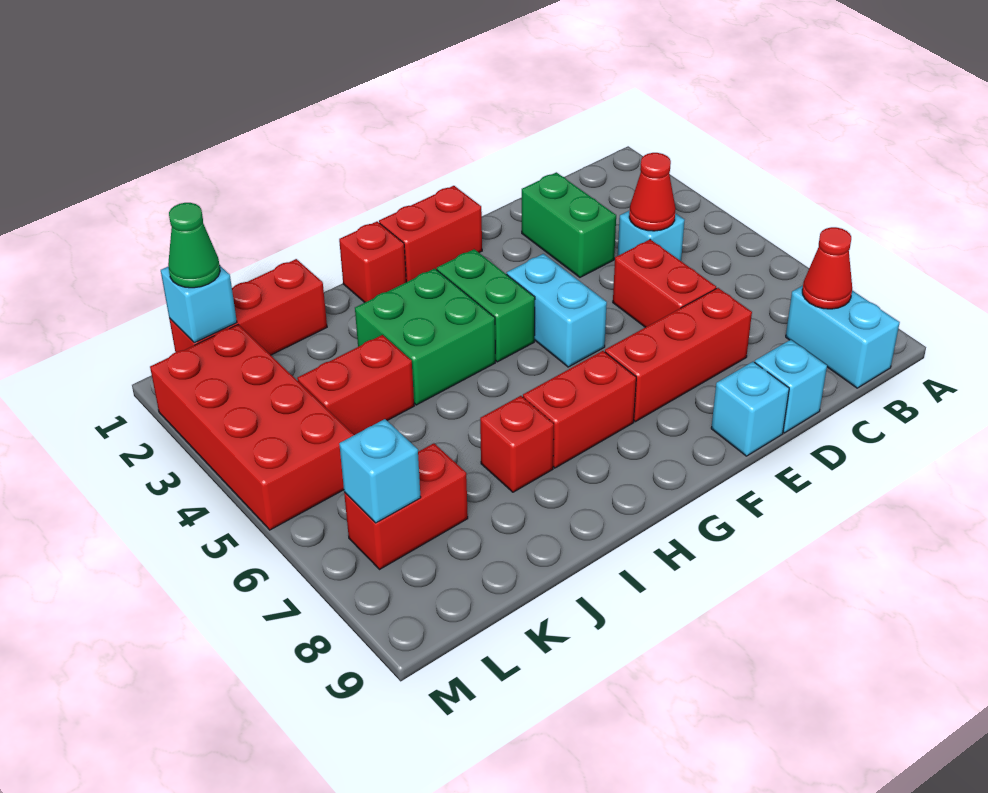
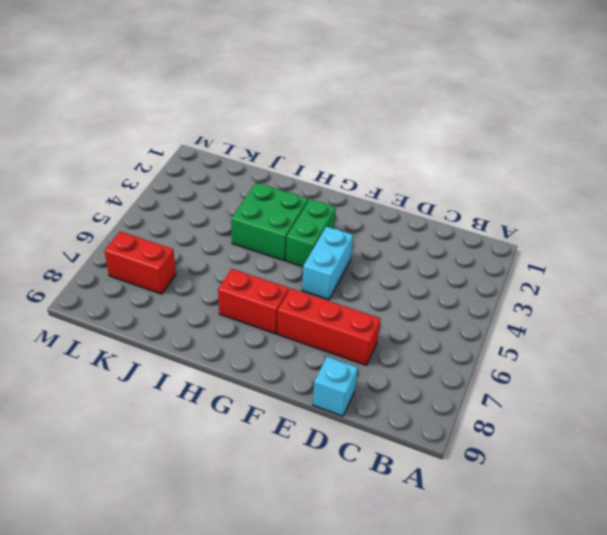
none -> cyan brick B8:B9 level 1
none -> cyan brick C4 level 1
none -> green brick D2:D3 level 1

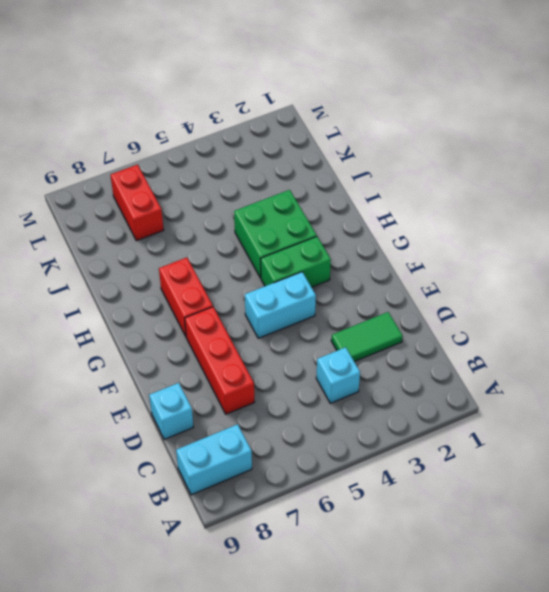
green tile D2:D3 level 1 -> green brick D2:D3 level 1
none -> red brick D5:D6 level 1
none -> cyan brick E9 level 1
none -> red brick F1:G1 level 1

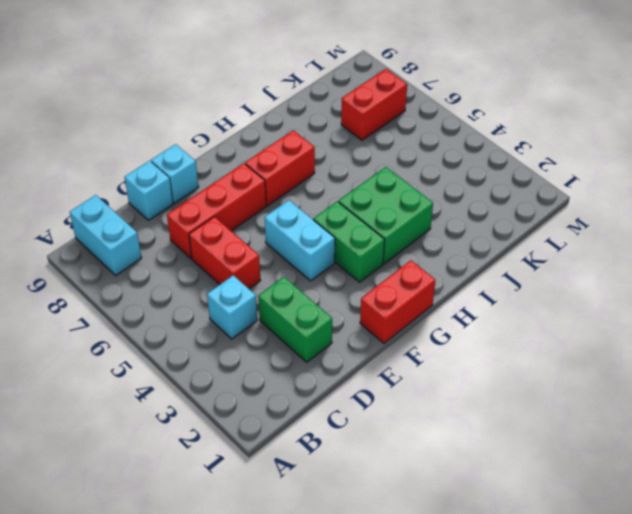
none -> red brick H1 level 1
none -> red brick I7 level 1
none -> red brick J1:L1 level 1

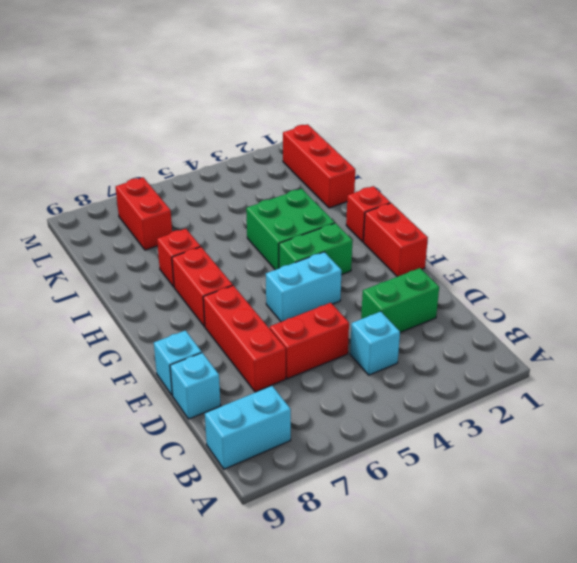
none -> red brick J4:K4 level 1
none -> red brick L2:M5 level 1
none -> red cone B8 level 2

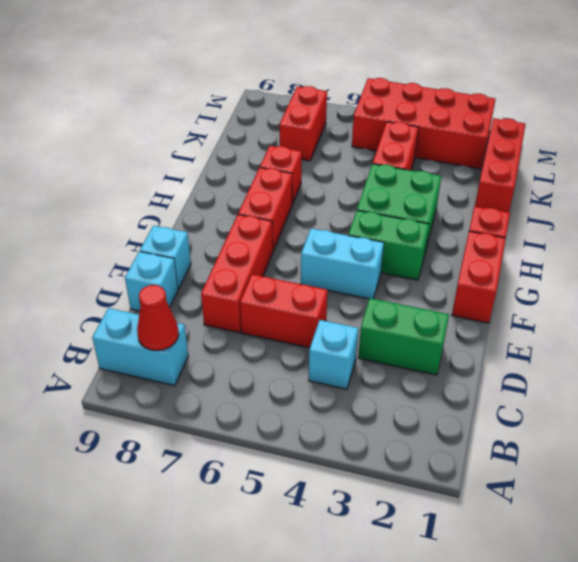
none -> red cone C4 level 2
none -> cyan brick L1 level 2
none -> cyan brick L7 level 2

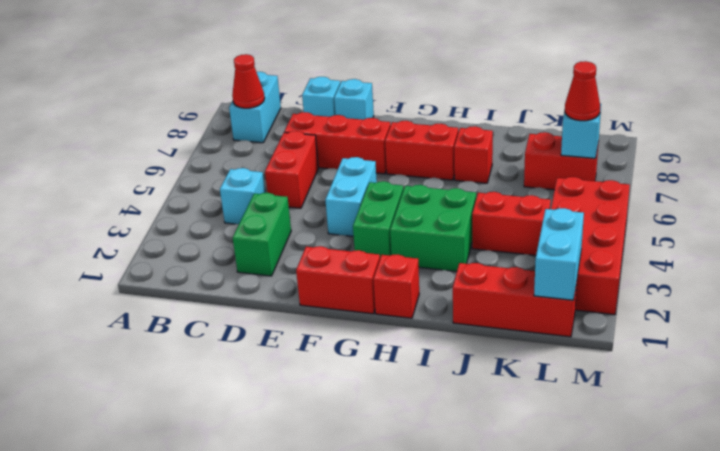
cyan brick L1:L2 level 2 -> cyan brick L1 level 2
red cone L7 level 3 -> red cone C4 level 2
none -> green cone L1 level 3

